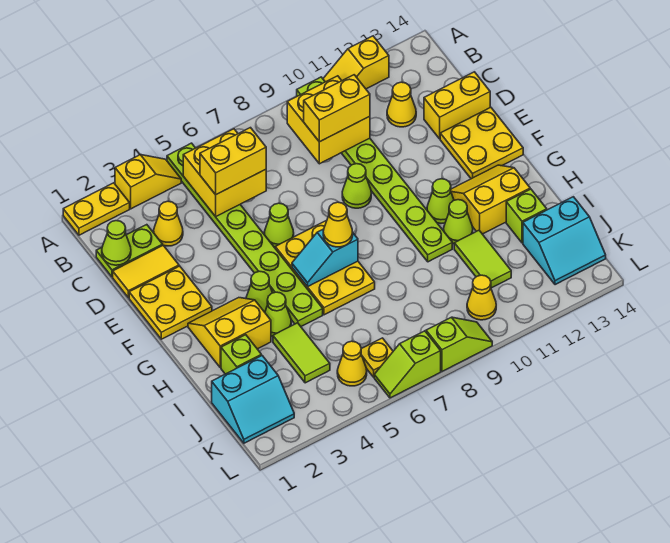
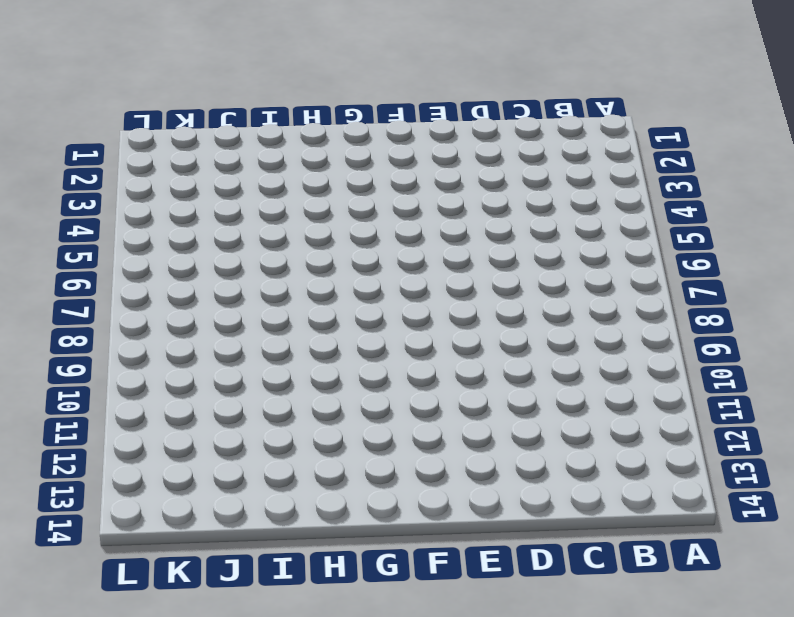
none -> yellow plate A1:A2 level 1
none -> yellow slope A3:A4 level 1 top 3
none -> lime plate A5:H5 level 1
none -> lime plate A10:H10 level 1

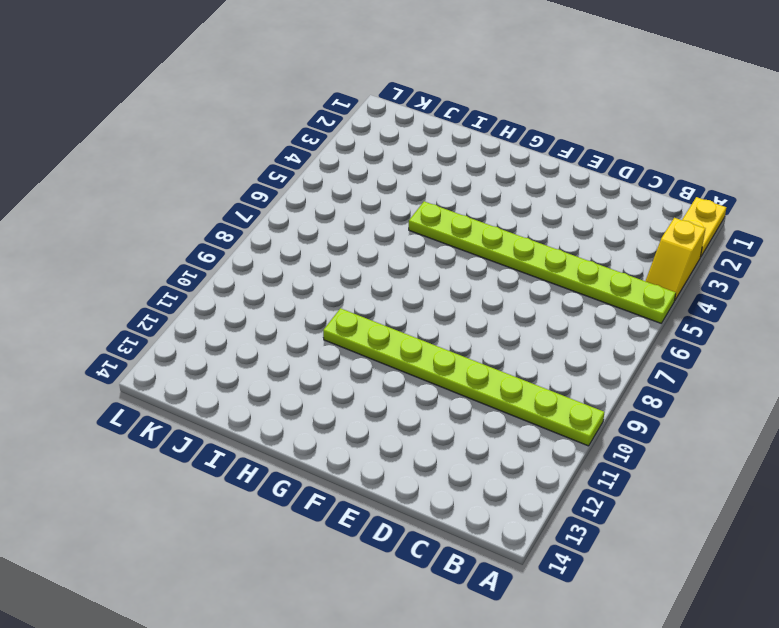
none -> yellow slope A11:A12 level 1 top 12
none -> lime plate C1:C2 level 1
none -> yellow cone C3 level 1
none -> yellow cone C12 level 1

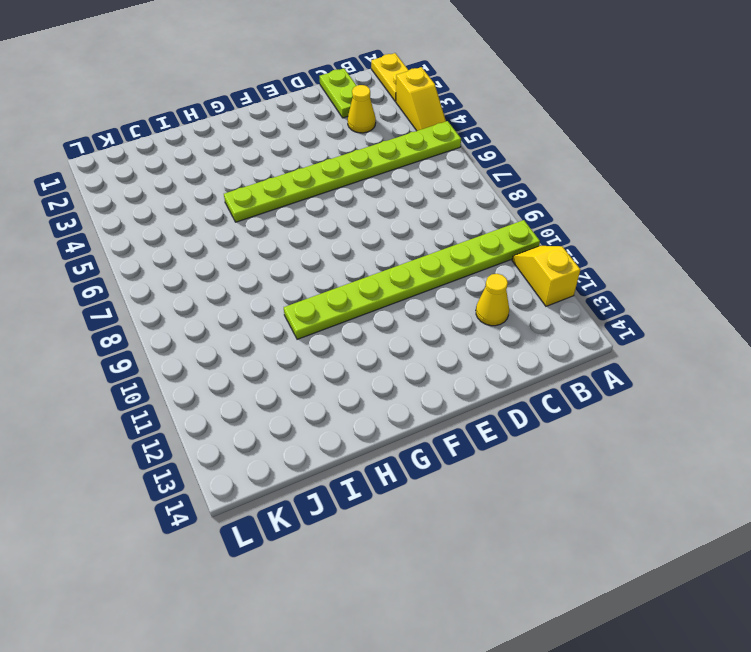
none -> yellow tile D1:D2 level 1
none -> yellow brick D13:D14 level 1
none -> yellow plate E1:F2 level 1
none -> lime cone E6 level 1

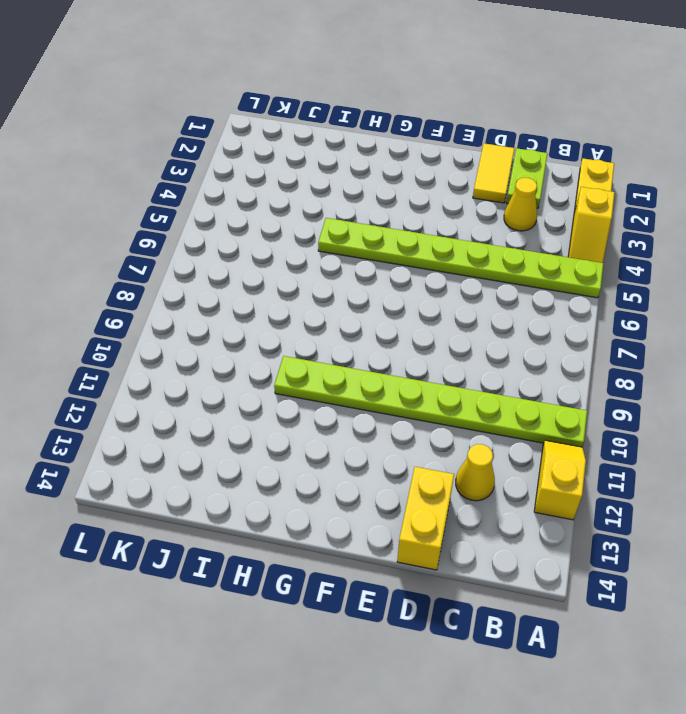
none -> yellow plate E1:F2 level 1
none -> lime cone E6 level 1
none -> lime cone E9 level 1
none -> yellow plate E13:F14 level 1

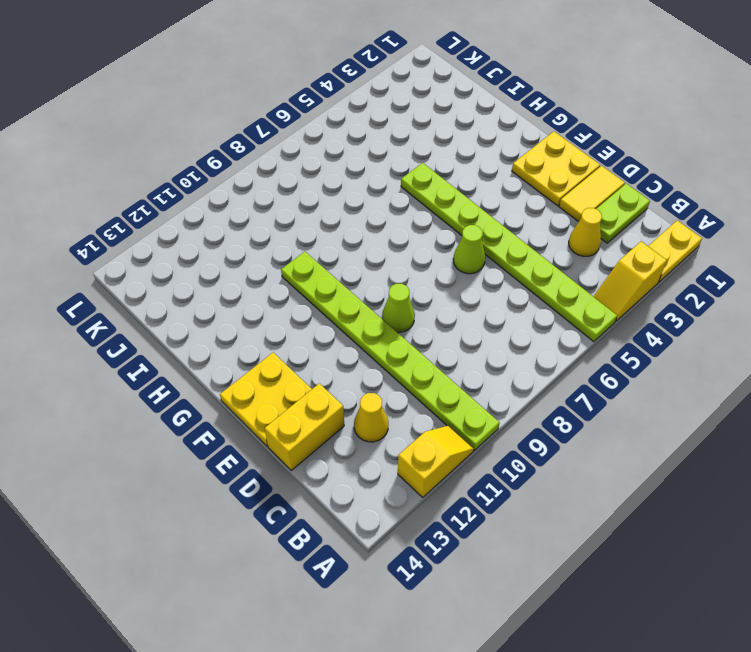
none -> yellow plate F6:H7 level 1
none -> yellow slope G2:H3 level 1 top H
none -> lime cone G4 level 1
none -> lime cone G11 level 1

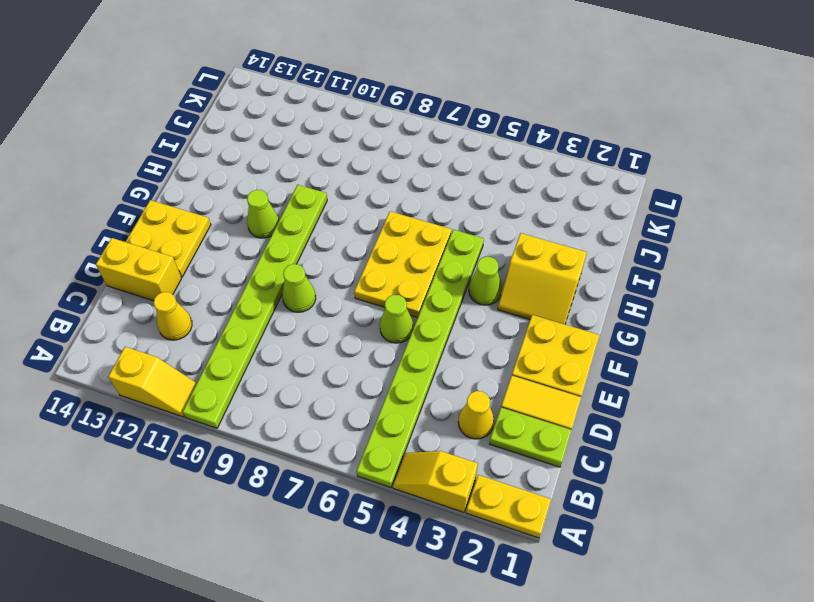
none -> yellow slope G12:H13 level 1 top H
none -> lime cone H4 level 1
none -> lime cone H11 level 1
none -> lime brick I2 level 1

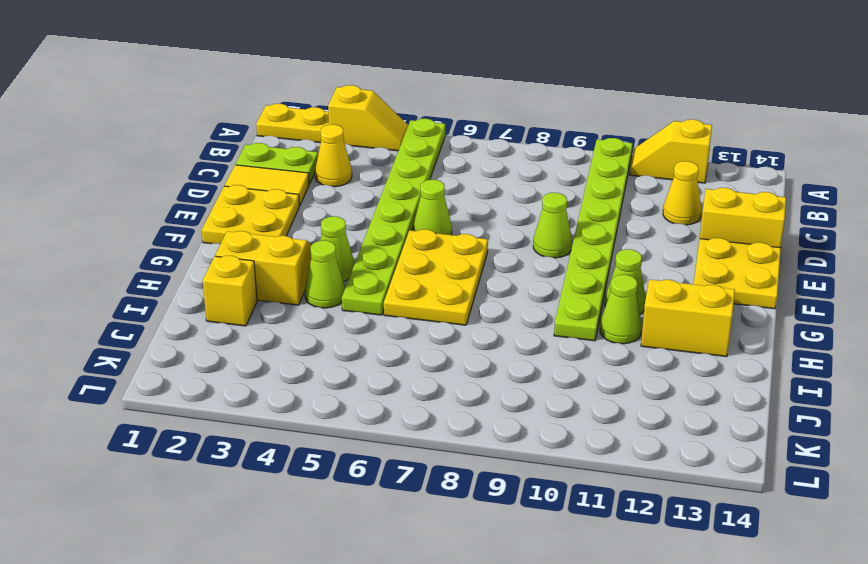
yellow brick I2 level 1 -> lime brick I2 level 1
none -> lime tile I4:J4 level 1
none -> lime tile I11:J11 level 1
none -> lime brick I13 level 1
none -> cyan slope J1:K2 level 1 top J

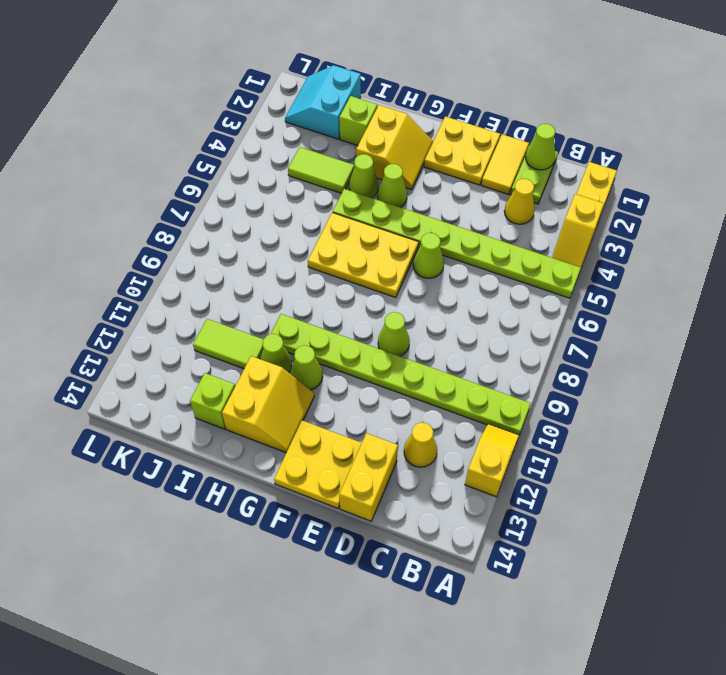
none -> cyan slope J13:K14 level 1 top J
none -> yellow cone K5 level 1
none -> yellow plate K6 level 1
none -> yellow cone K10 level 1

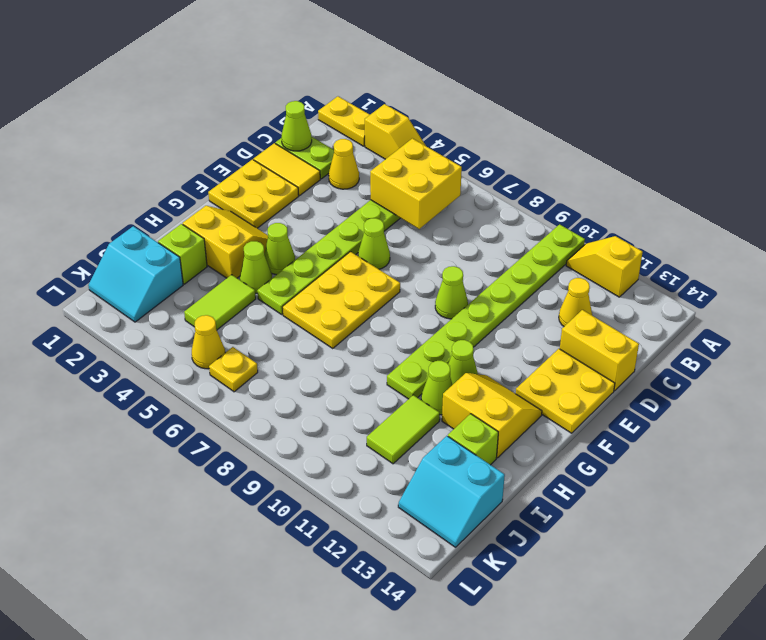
none -> yellow cone K10 level 1
none -> lime slope L6:L7 level 1 top 7
none -> lime slope L8:L9 level 1 top 8
none -> yellow brick B9:C10 level 2

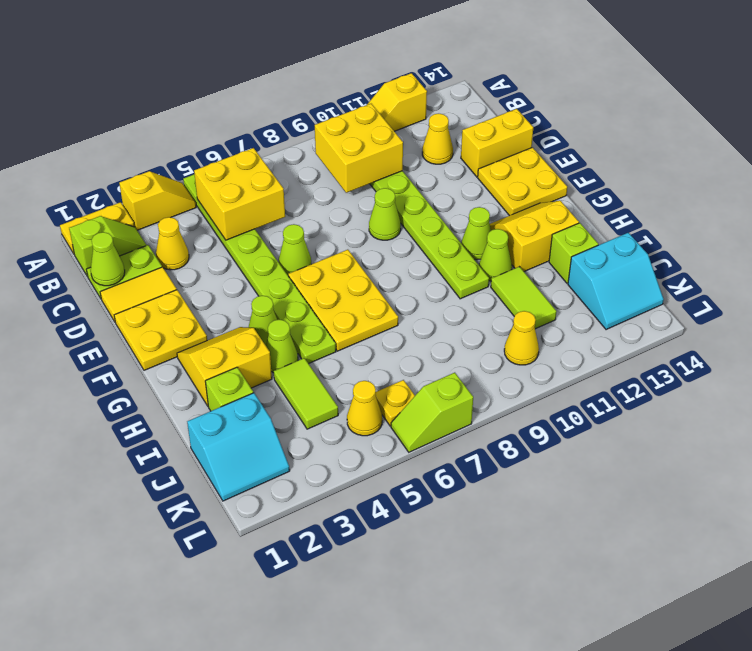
lime slope B1:B2 level 1 top 1 -> lime slope L8:L9 level 1 top 8
none -> cyan slope G6:G7 level 2 top 7
none -> yellow brick C5:C6 level 3
none -> yellow brick C9:C10 level 3
none -> yellow cone G7 level 3

